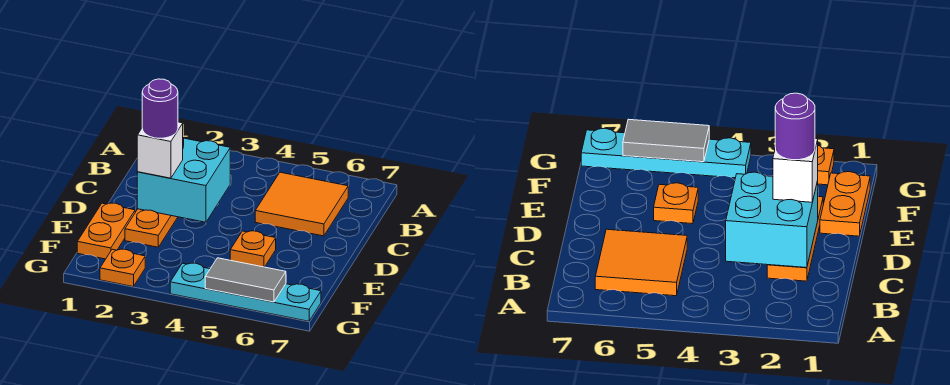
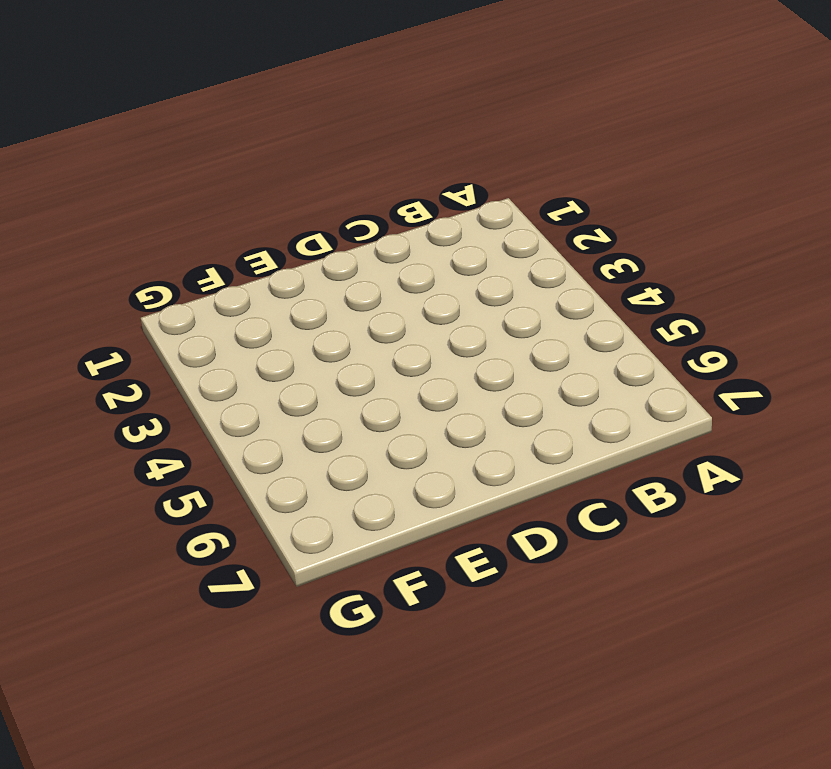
none -> orange tile B5:C6 level 1
none -> orange plate C2:E2 level 1

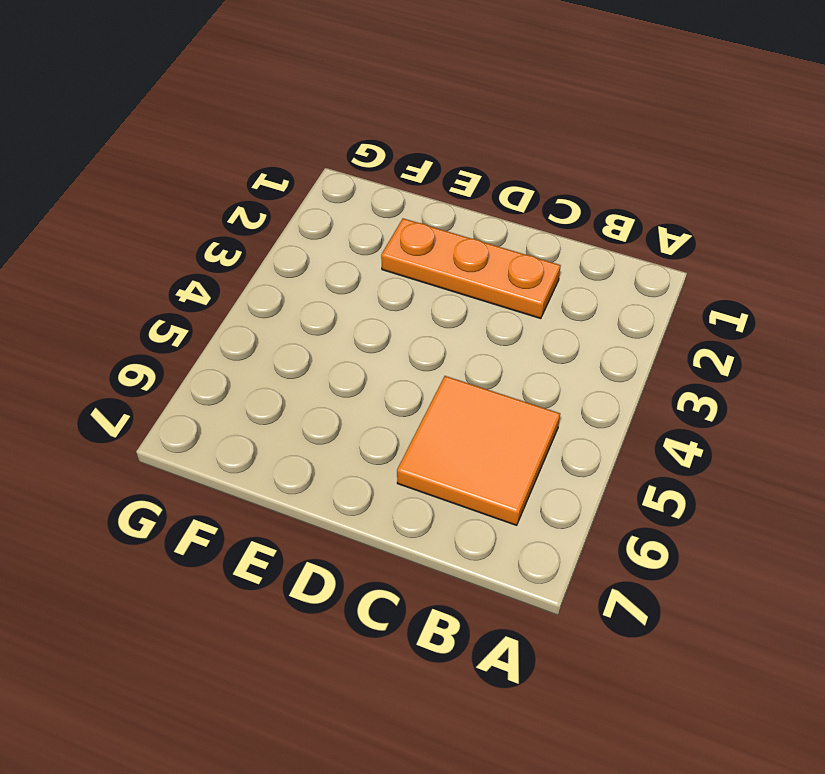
none -> orange plate E1:F1 level 1
none -> orange plate E5 level 1

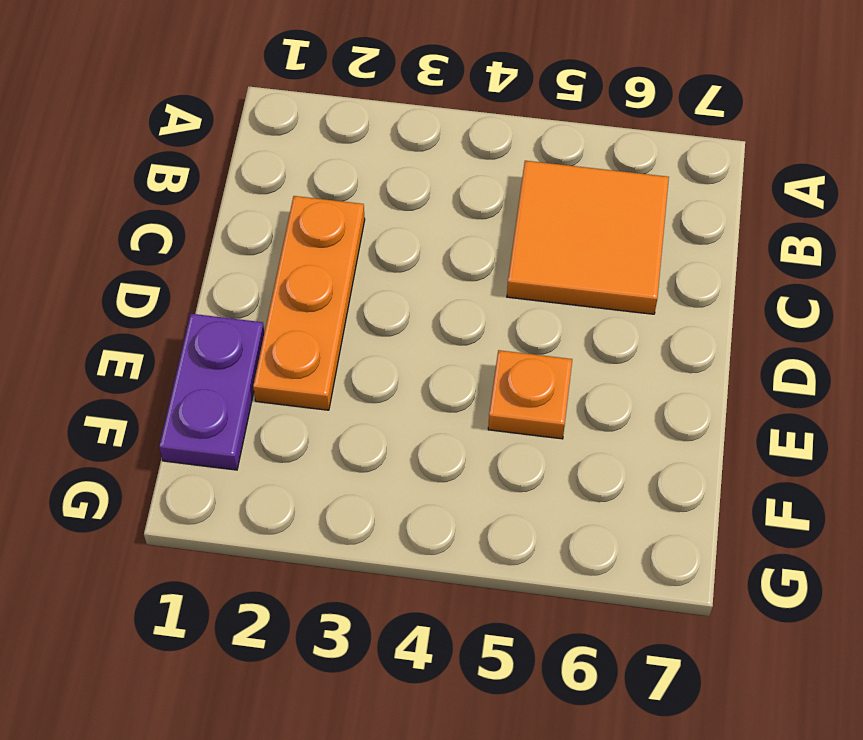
purple plate E1:F1 level 1 -> orange plate E1:F1 level 1
none -> orange plate G2 level 1
none -> cyan plate G4:G7 level 1

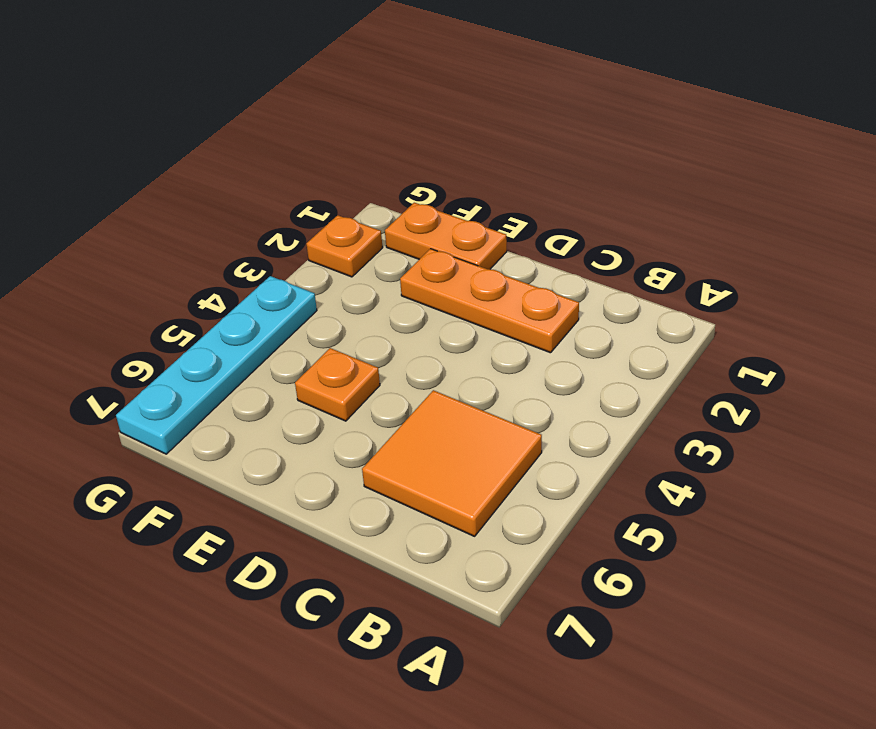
none -> cyan brick C2:D3 level 2
none -> grey tile G5:G6 level 2

